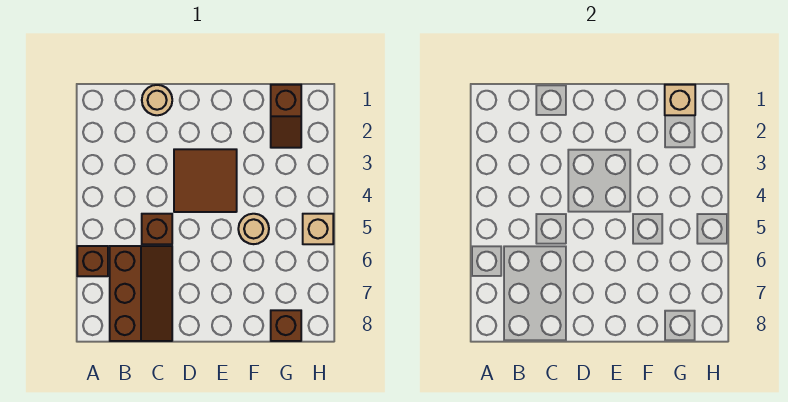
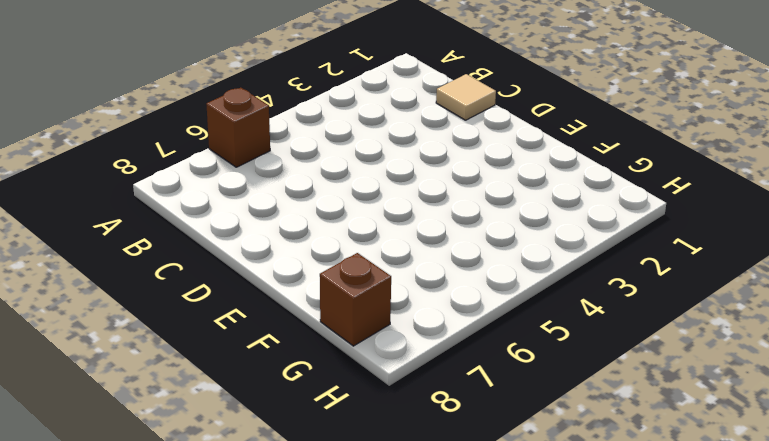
tan tile C1 level 1 -> tan round brick C1 level 1
none -> brown slope B6:C8 level 1 top B
none -> brown brick C5 level 1

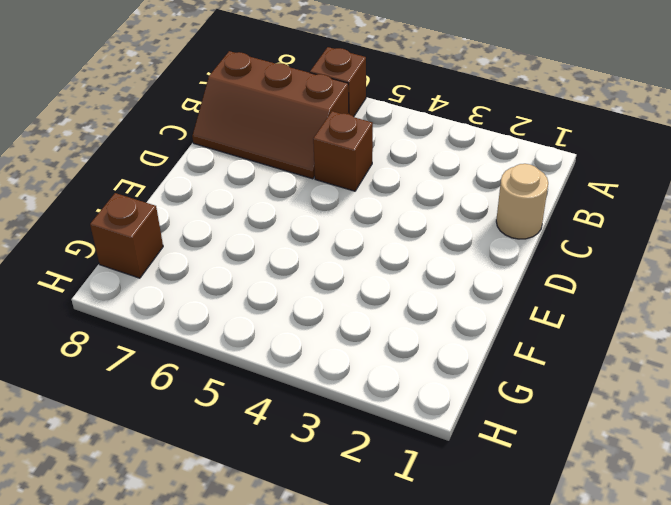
none -> brown tile D3:E4 level 1
none -> tan round brick F5 level 1

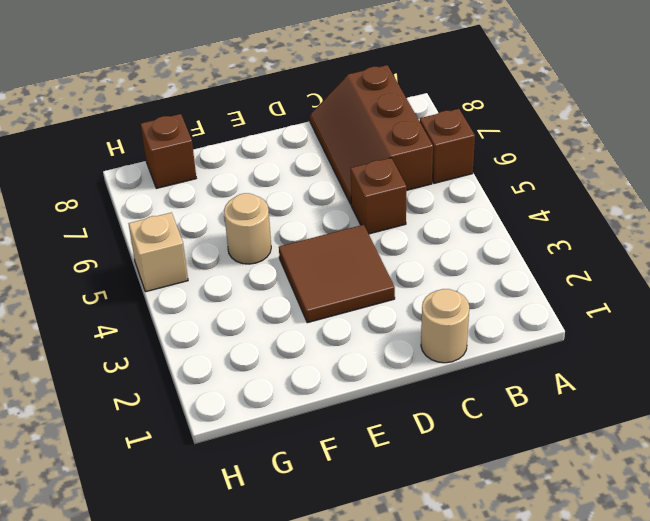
none -> brown slope G1:G2 level 1 top 1
none -> tan brick G1 level 2

